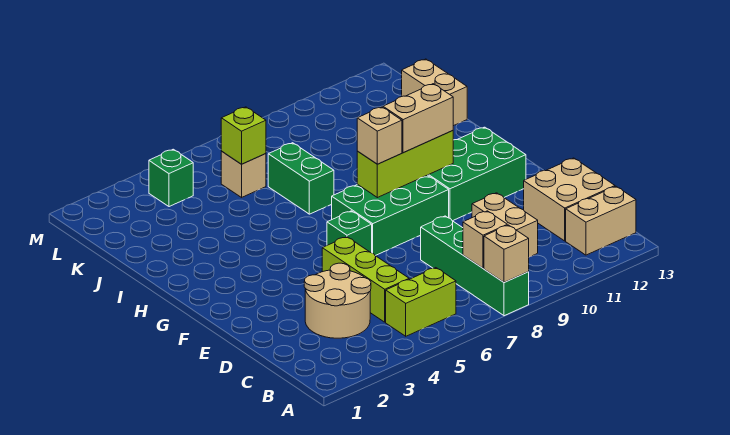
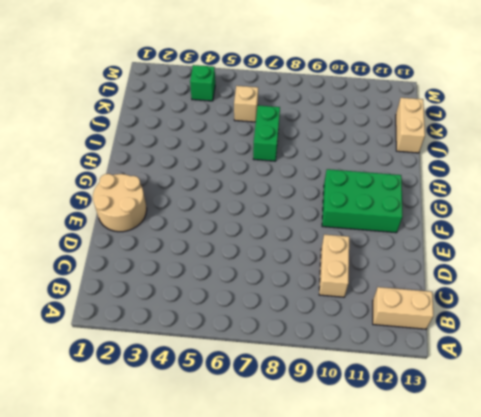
tan round brick E1:F2 level 1 -> tan round brick C3:D4 level 1
none -> green brick A8:D8 level 1
none -> lime brick B5:B6 level 1
none -> lime brick C5:E5 level 1

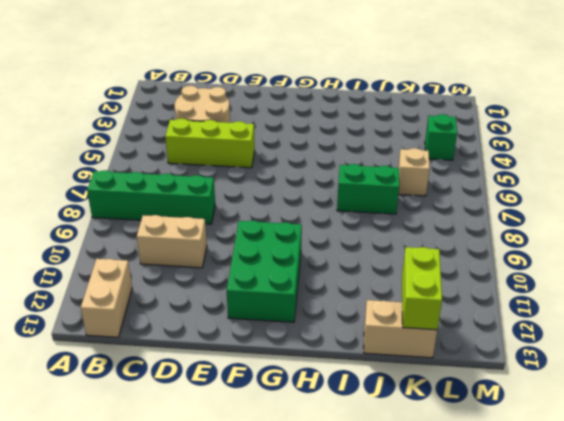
lime brick K12:K13 level 2 -> lime brick B5:B6 level 1
none -> tan brick C12:D13 level 1
none -> green brick F6 level 1
none -> green brick F7:G9 level 1

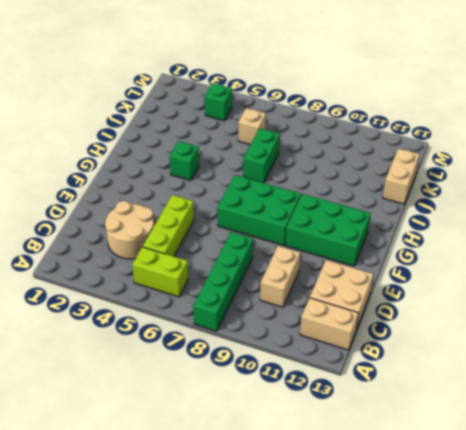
green brick H4 level 1 -> green brick F6 level 1
none -> tan brick A8 level 2
none -> tan brick B8 level 2
none -> lime brick G8:G10 level 2

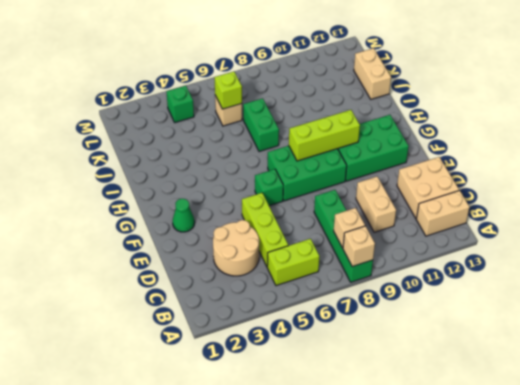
green cone F2 level 1 -> none
none -> tan brick G8 level 3
none -> tan brick G9:G10 level 3

